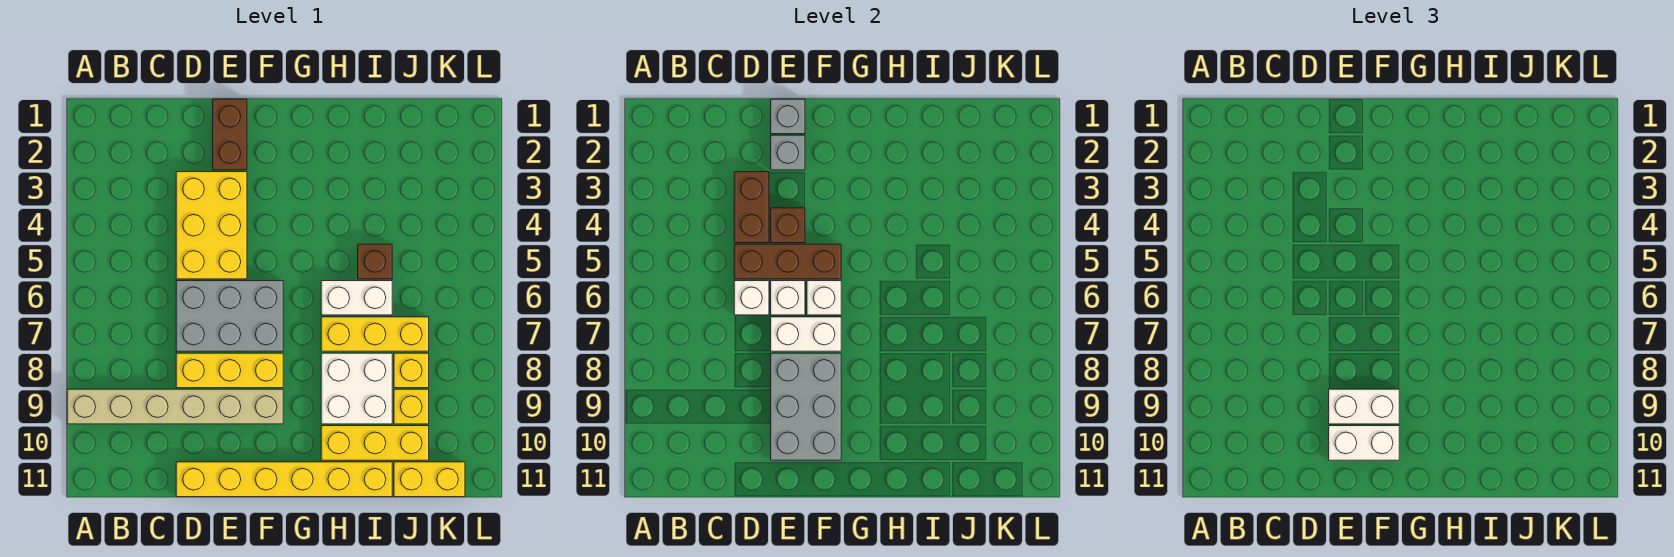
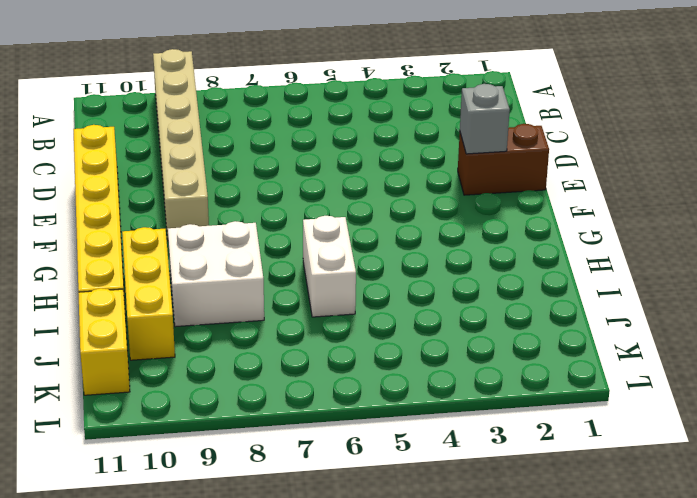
none -> yellow brick D3:E5 level 1
none -> grey brick D6:F7 level 1
none -> yellow brick D8:F8 level 1

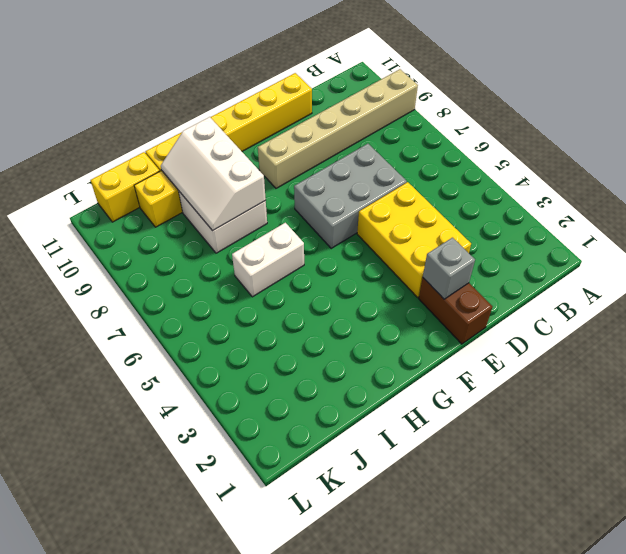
white slope H8:I10 level 2 top H -> none
none -> yellow brick D8:F8 level 1
none -> yellow brick H7:J7 level 1
none -> brown brick I5 level 1

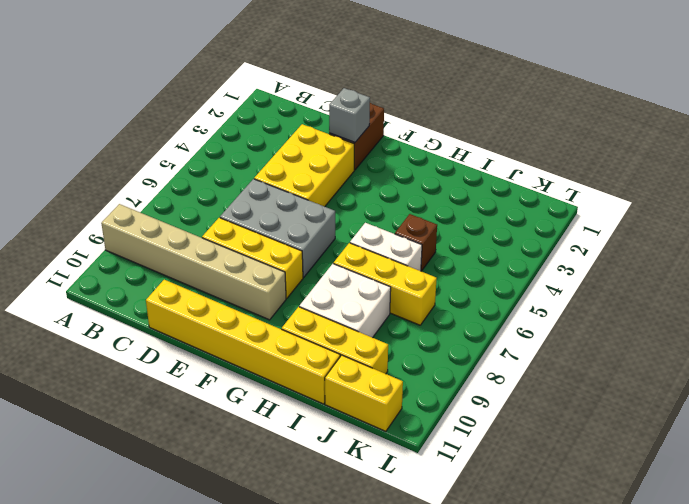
none -> yellow brick J8 level 1
none -> yellow brick J9 level 1
none -> brown brick D3:D4 level 2

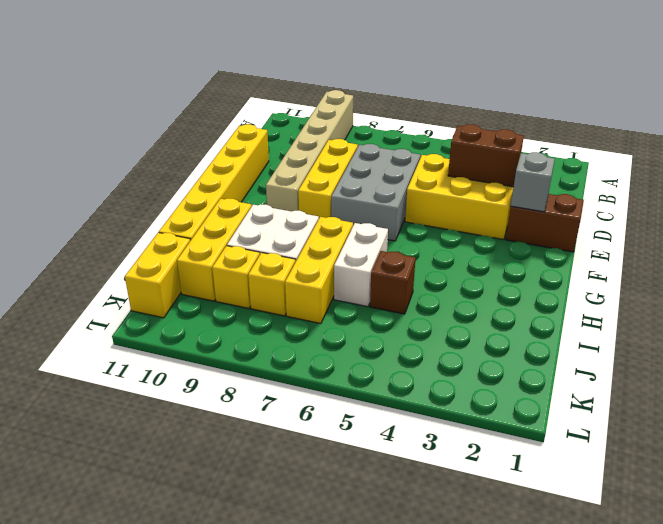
none -> brown brick D5:F5 level 2
none -> white brick D6 level 2
none -> grey brick E1 level 2

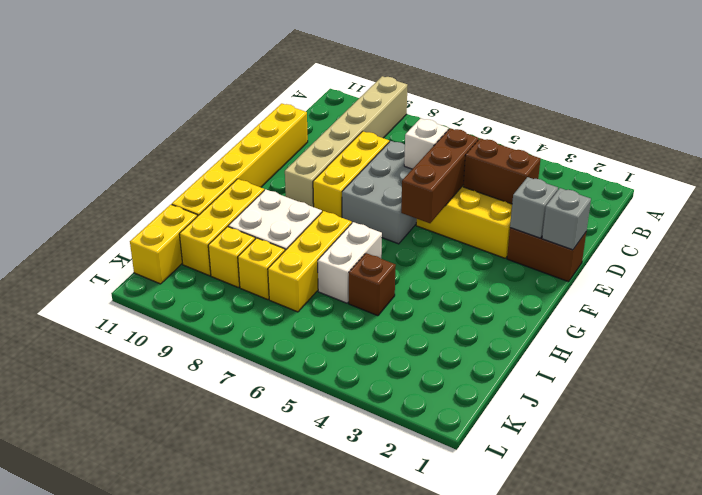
none -> brown brick E4 level 2
none -> white brick E6 level 2
none -> white brick E7:F7 level 2

